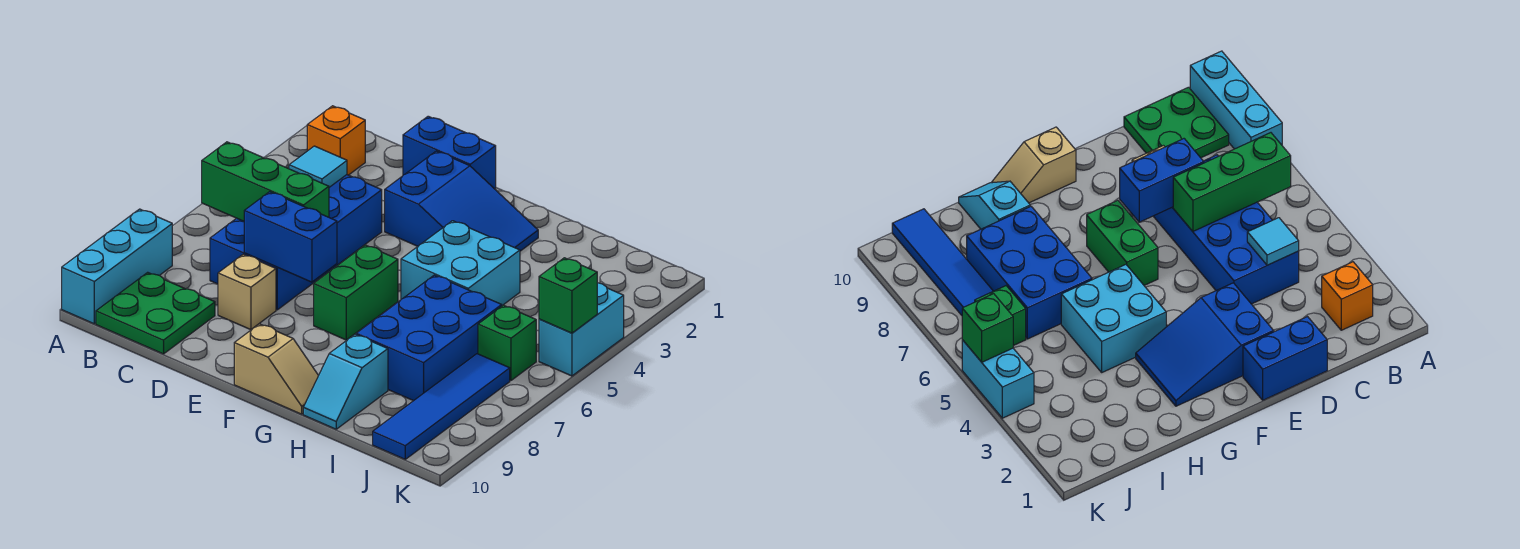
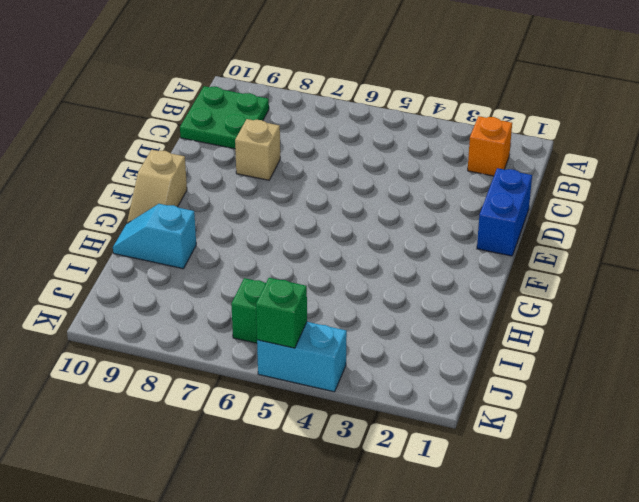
none -> cyan brick A8:A10 level 1
none -> blue brick C4:D7 level 1
none -> blue slope E2:G3 level 1 top E

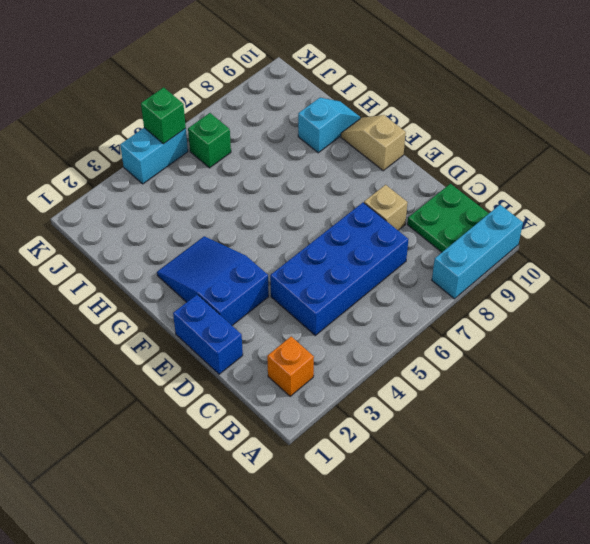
none -> green brick F6:F7 level 1
none -> cyan brick G4:H5 level 1
none -> blue brick H6:I8 level 1

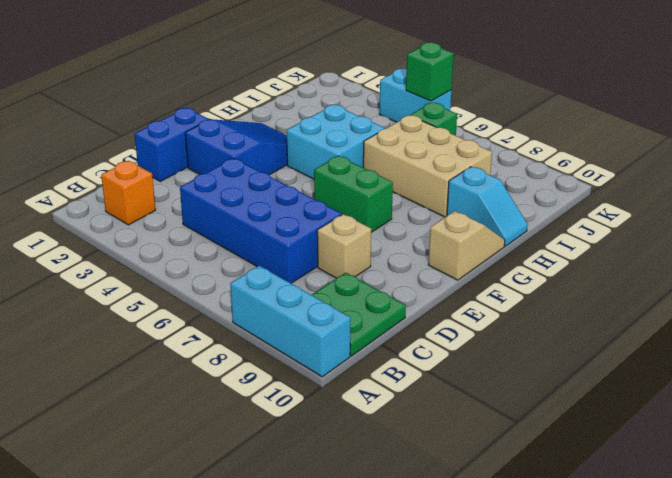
tan brick H6:I8 level 1 -> blue brick H6:I8 level 1
none -> blue tile J7:J10 level 1
none -> green brick B6:D6 level 2
none -> cyan tile C4 level 2

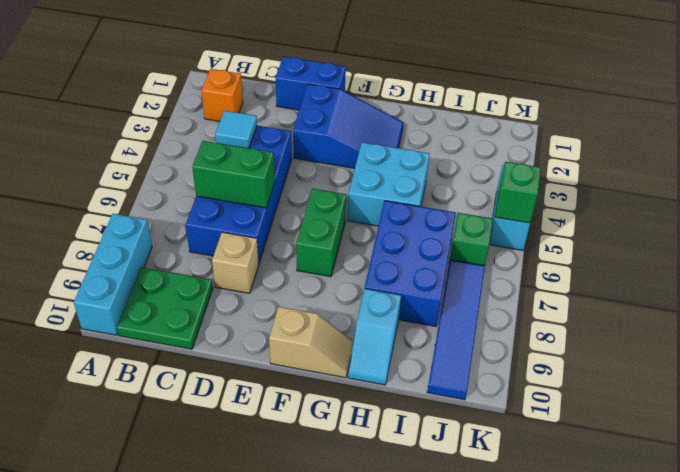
green brick C6:D6 level 2 -> green brick B6:D6 level 2
none -> blue brick D7:E7 level 2

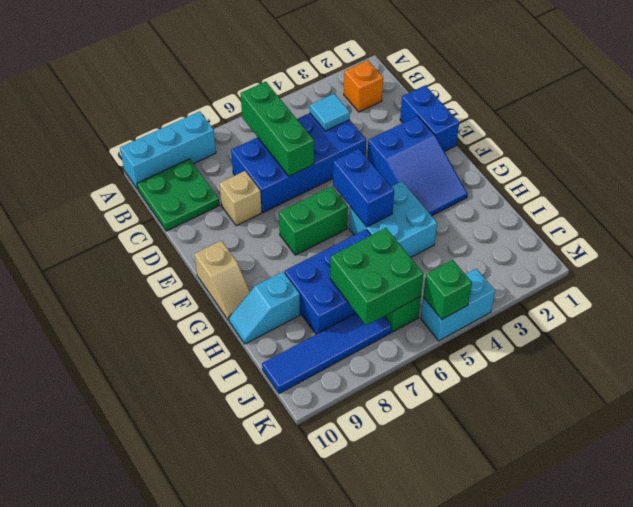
blue brick F5:G5 level 2 -> blue brick D7:E7 level 2
green brick I6:J7 level 2 -> none

